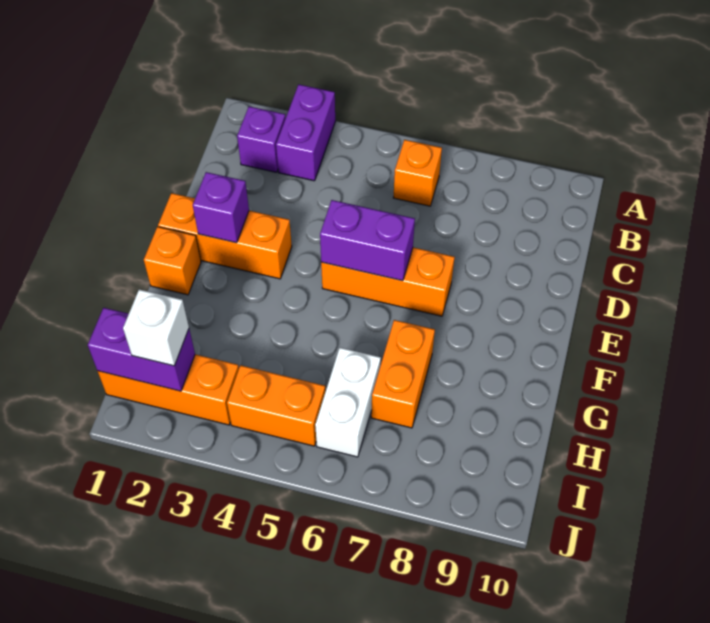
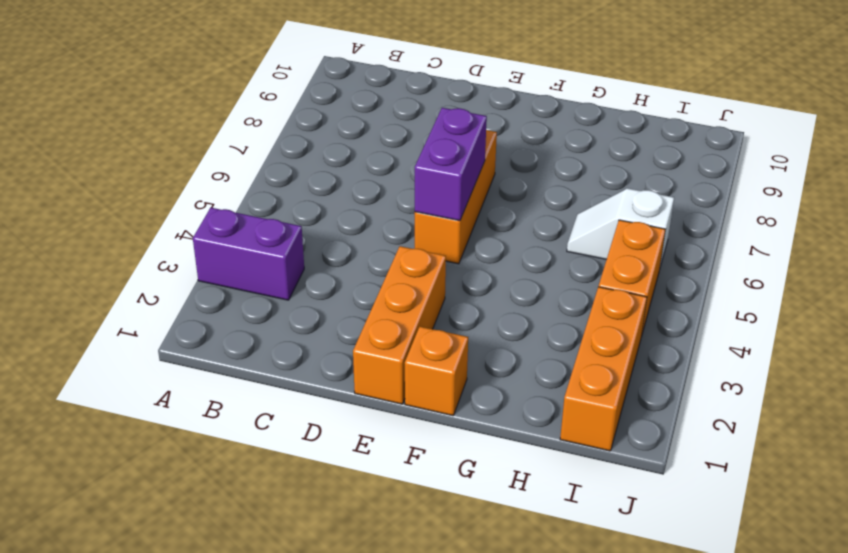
white slope H6:I6 level 1 top I -> white brick H6:I6 level 1
none -> purple brick B2 level 1
none -> orange brick B6 level 1
none -> orange brick G7:H7 level 1

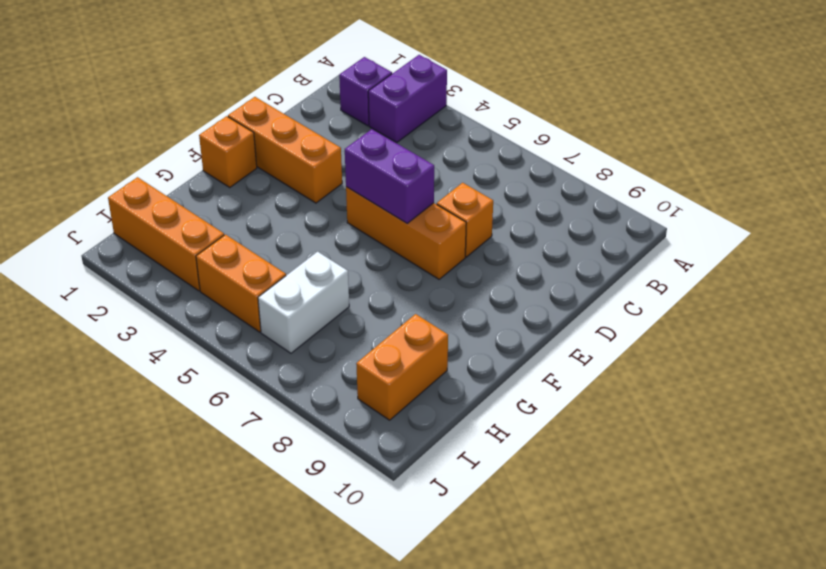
orange brick D7 level 1 -> orange brick B6 level 1
orange brick H9:I9 level 1 -> orange brick G7:H7 level 1
none -> purple brick E2 level 2
none -> purple brick I1:I2 level 2
none -> white brick I2 level 3

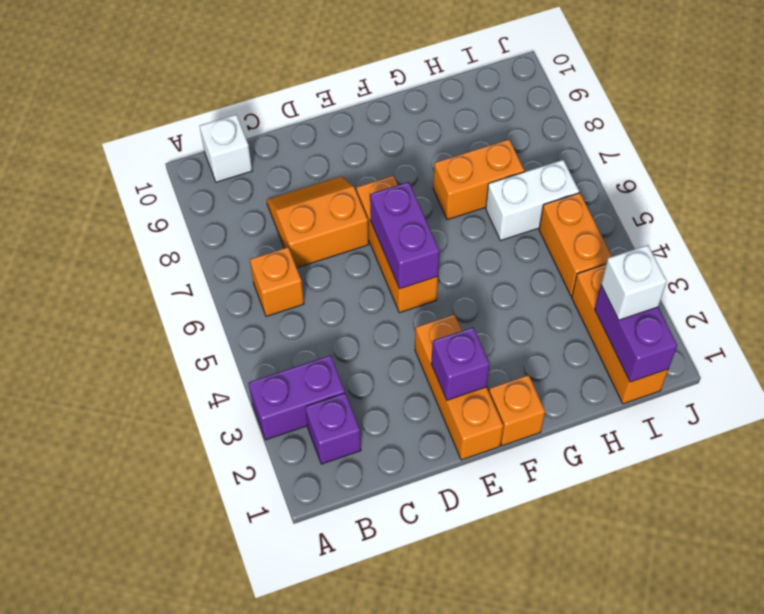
white brick B10 level 1 -> none
orange slope C7:D8 level 1 top 7 -> none

